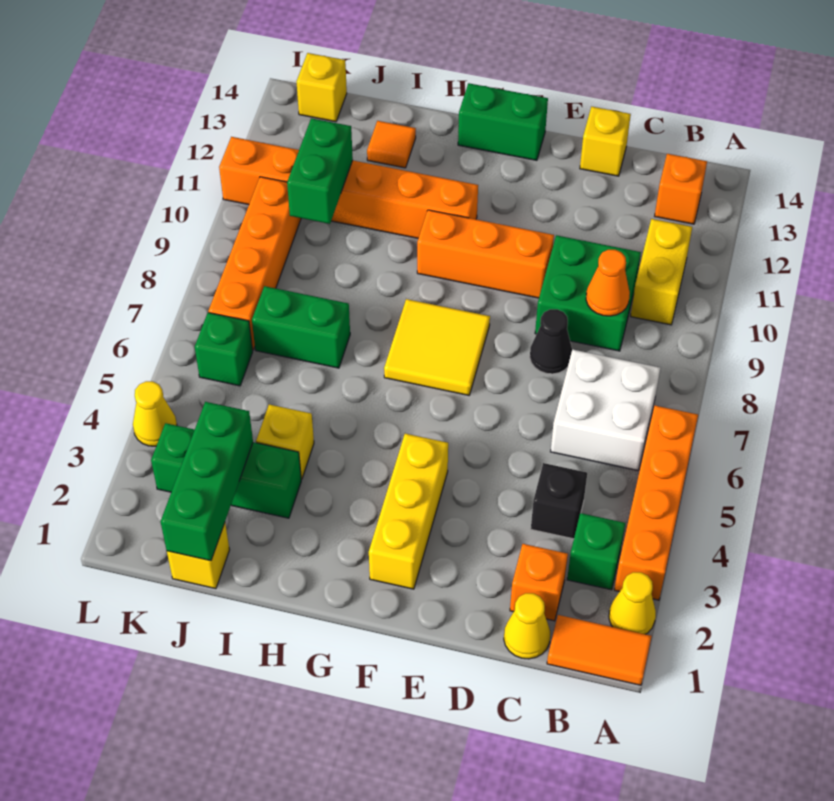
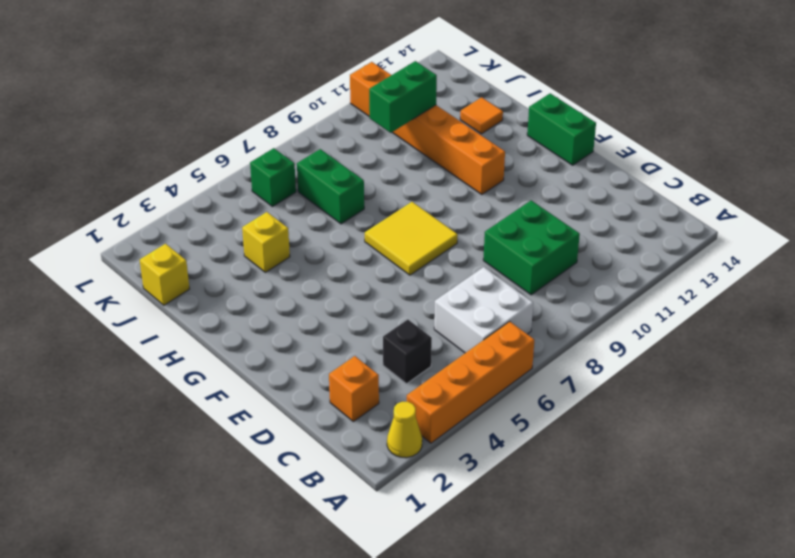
none -> orange tile A1:B1 level 1
none -> green brick B3 level 1
none -> yellow brick B10:B11 level 1
none -> orange brick B13 level 1

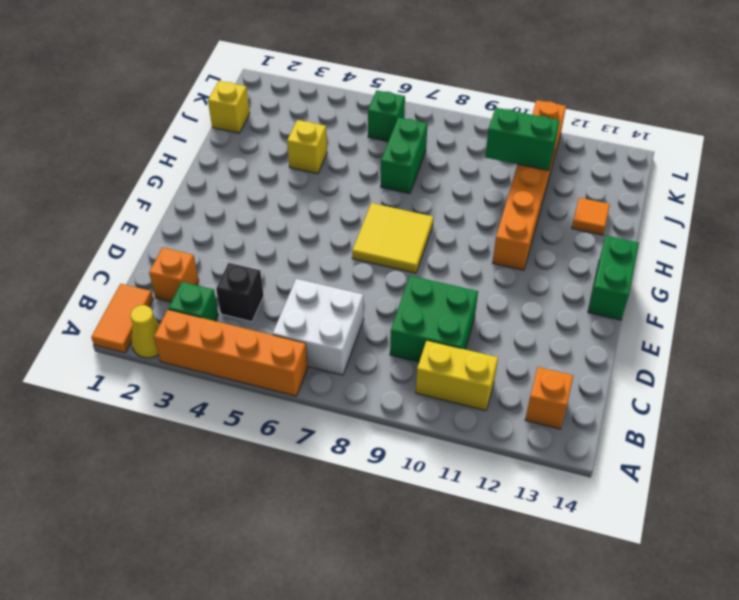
none -> yellow cone C1 level 1
none -> black cone D8 level 1
none -> yellow brick D14 level 1
none -> orange brick E10:G10 level 1

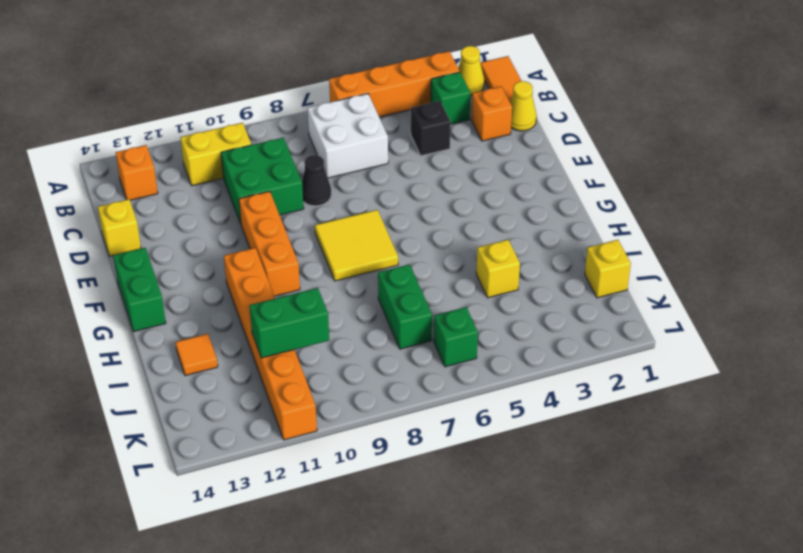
none -> yellow brick F2:F4 level 1
none -> green brick I3:K3 level 1
none -> orange brick K7:K10 level 1
none -> yellow brick K14 level 1

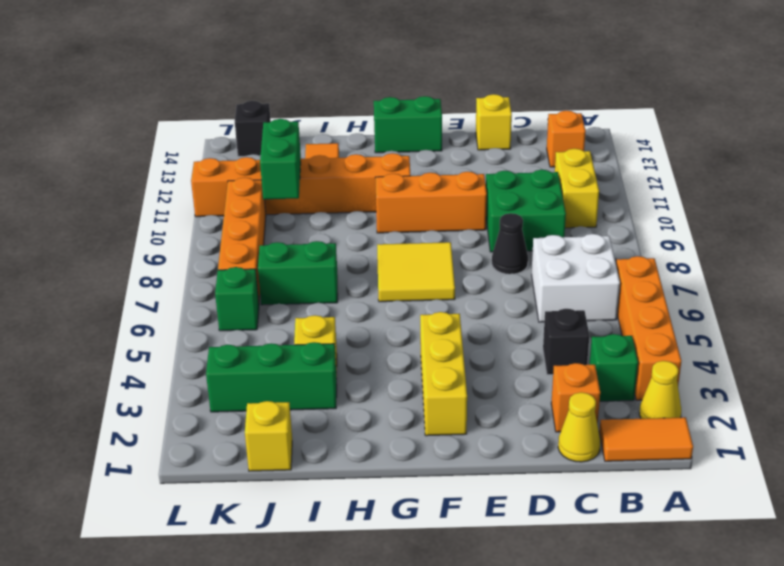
black brick K14 level 1 -> yellow brick K14 level 1
none -> yellow cone L4 level 1
none -> orange cone C9 level 2
none -> green brick J1:J3 level 2

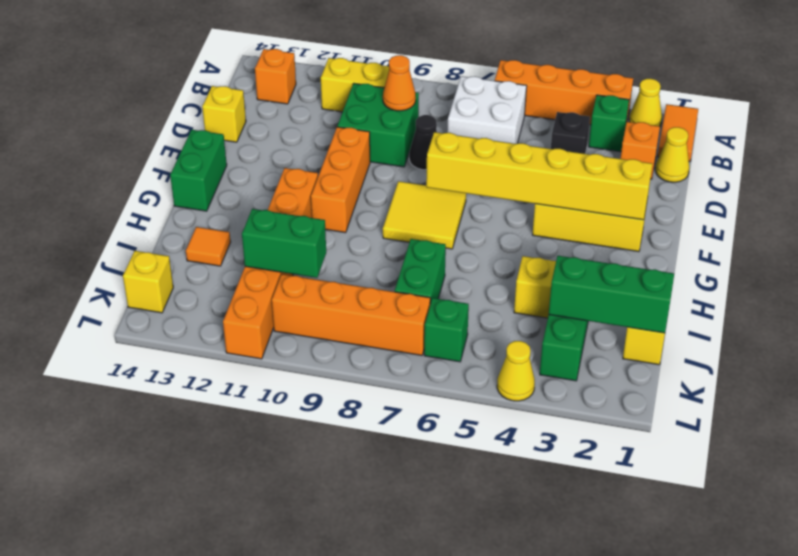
yellow brick F2:F7 level 2 -> none

